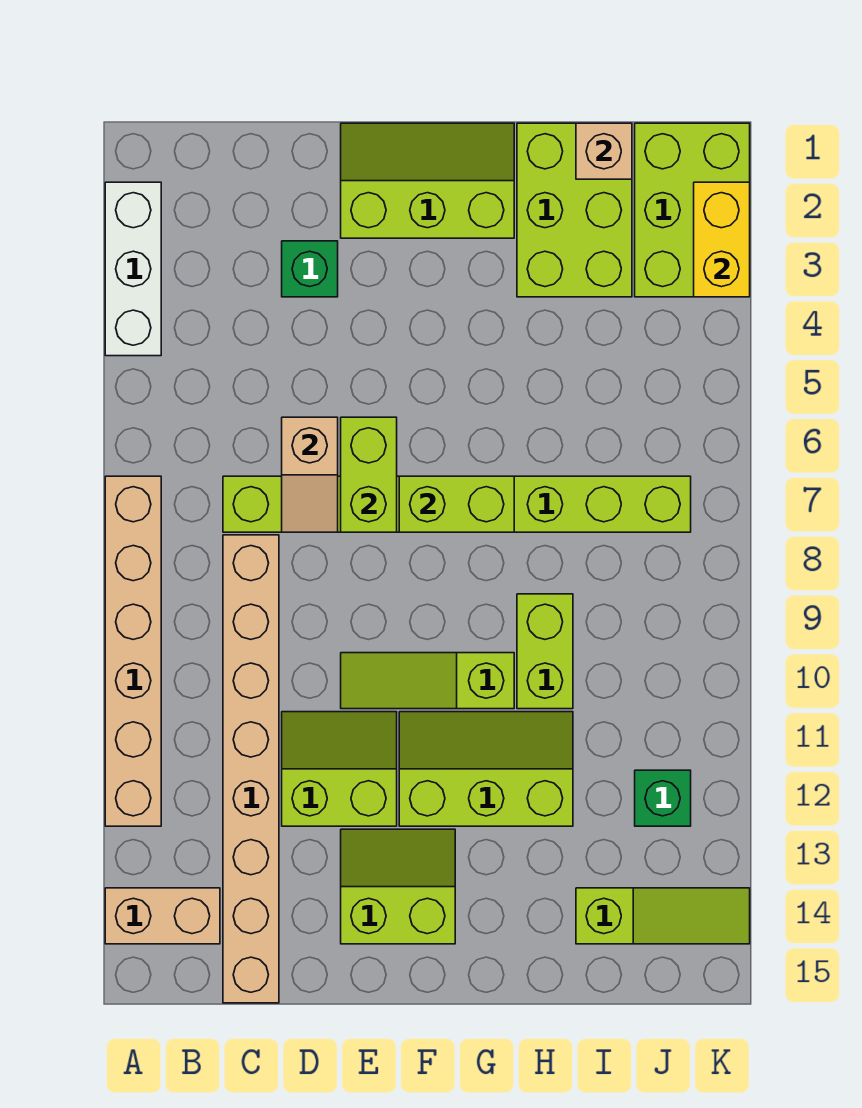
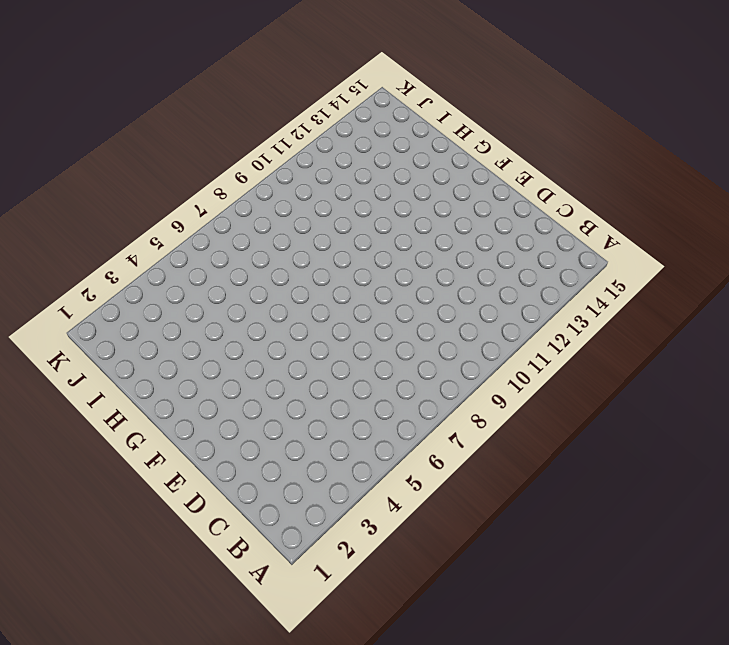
none -> white brick A2:A4 level 1
none -> tan brick A7:A12 level 1
none -> tan brick A14:B14 level 1

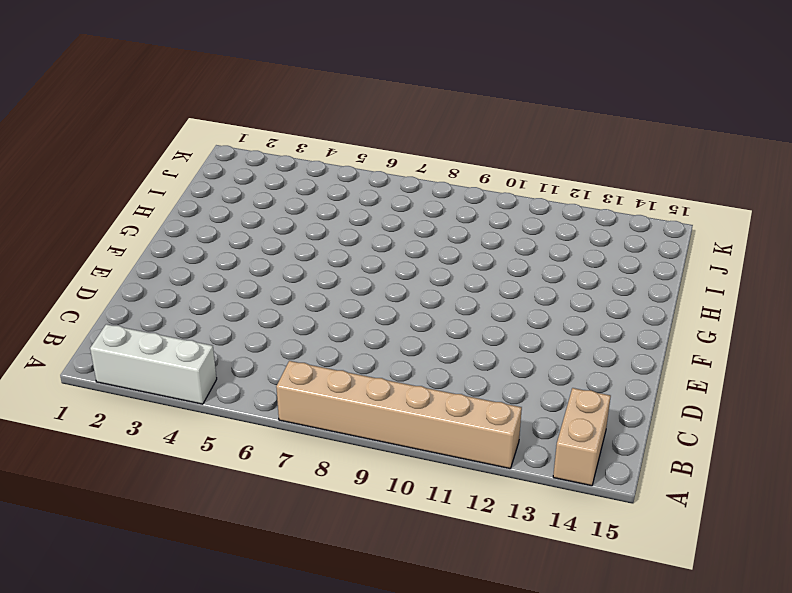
none -> lime brick C7:J7 level 1
none -> tan brick C8:C15 level 1
none -> green brick D3 level 1

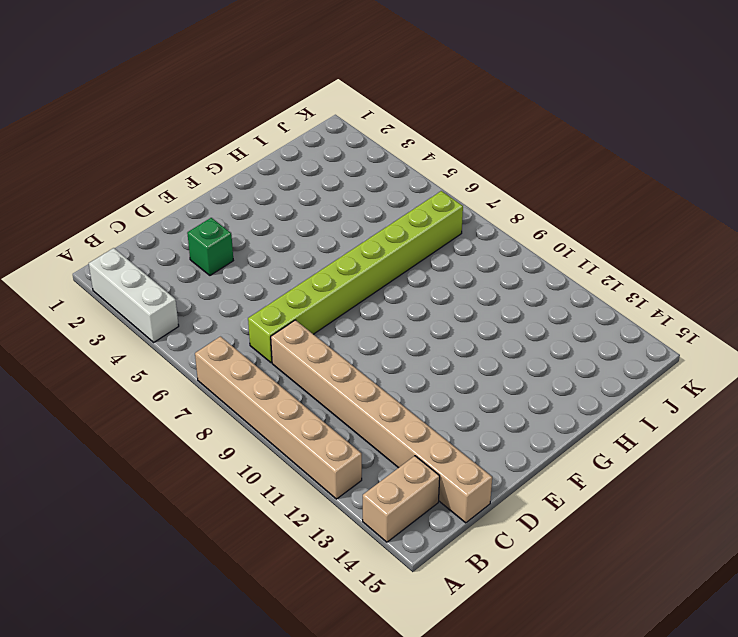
none -> lime slope D11:E12 level 1 top 12
none -> lime slope E1:G2 level 1 top 2
none -> lime slope E10:G10 level 1 top G

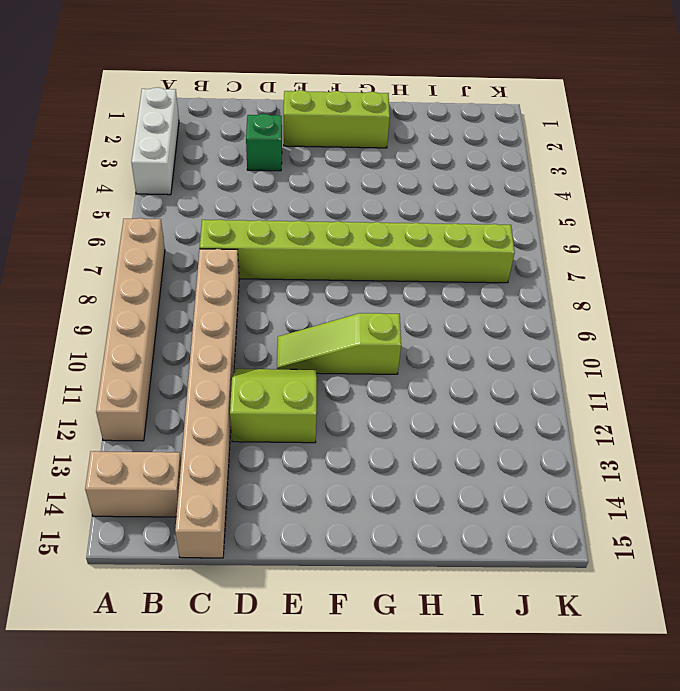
none -> lime slope E13:F14 level 1 top 14
none -> lime slope F11:H12 level 1 top 12
none -> lime brick H1:I3 level 1

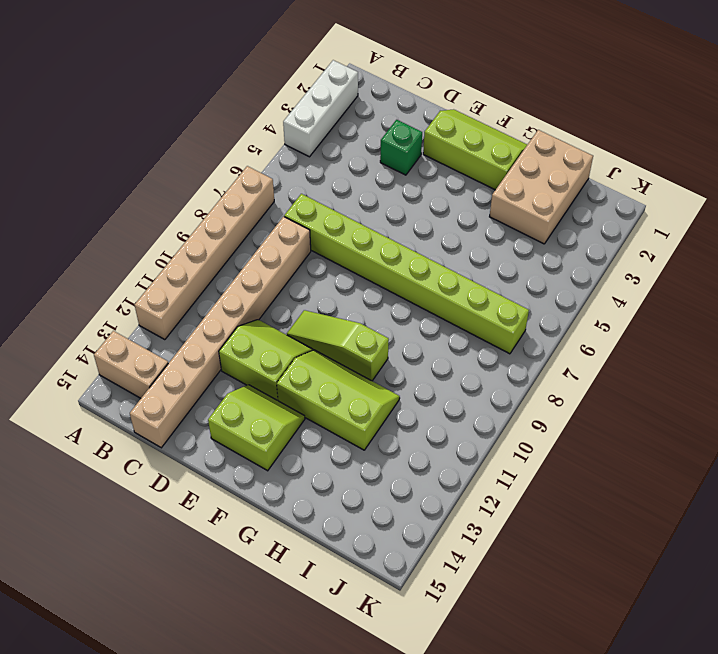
tan brick H1:I3 level 1 -> lime brick H1:I3 level 1
none -> lime brick H9:H10 level 1
none -> lime slope I14:K14 level 1 top I
none -> lime brick J1:K3 level 1

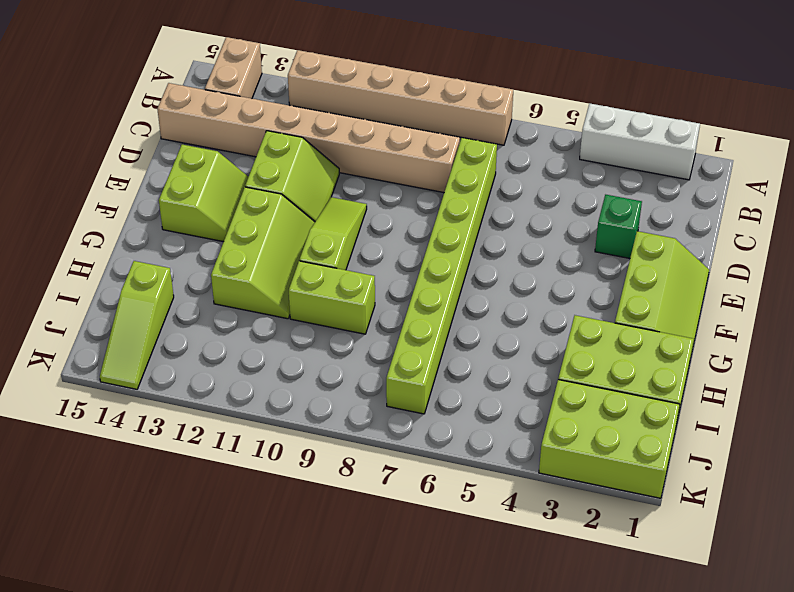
none -> green brick J12 level 1
none -> tan slope D6:D7 level 2 top 6
none -> lime brick E6:E7 level 2

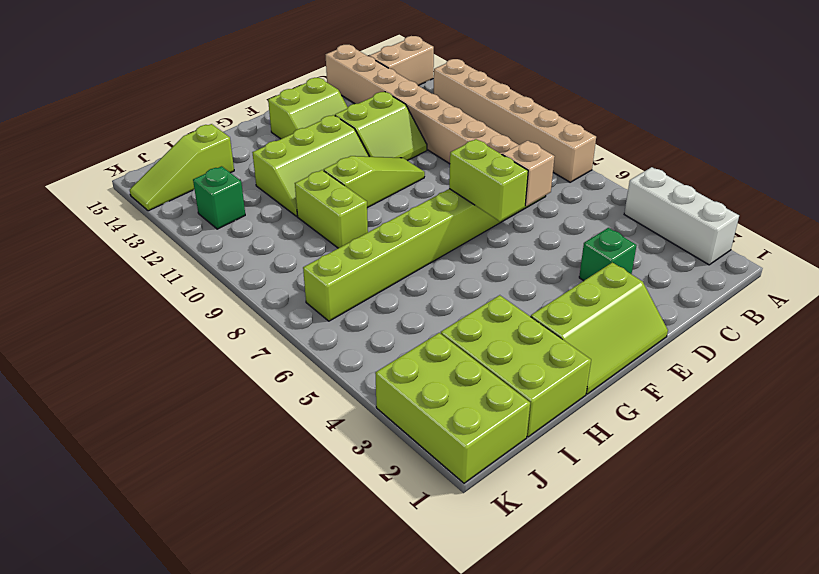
none -> lime brick F7:G7 level 2
none -> tan brick I1 level 2
none -> yellow brick K2:K3 level 2

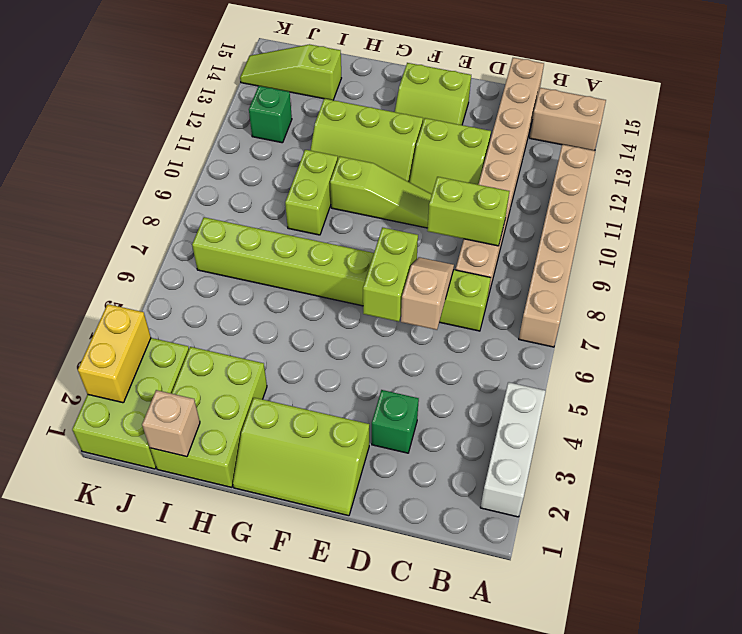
lime brick C9:D9 level 2 -> lime brick F7:G7 level 2

